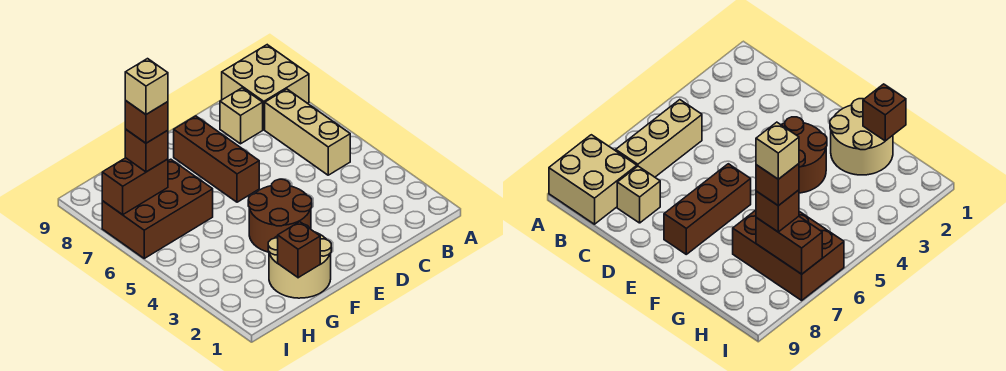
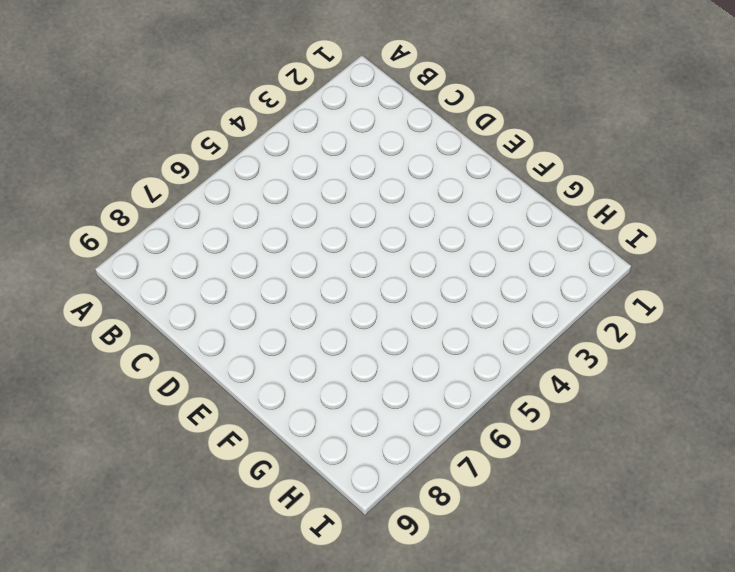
none -> tan brick A8:B9 level 1
none -> tan brick B5:B7 level 1
none -> tan brick C8 level 1

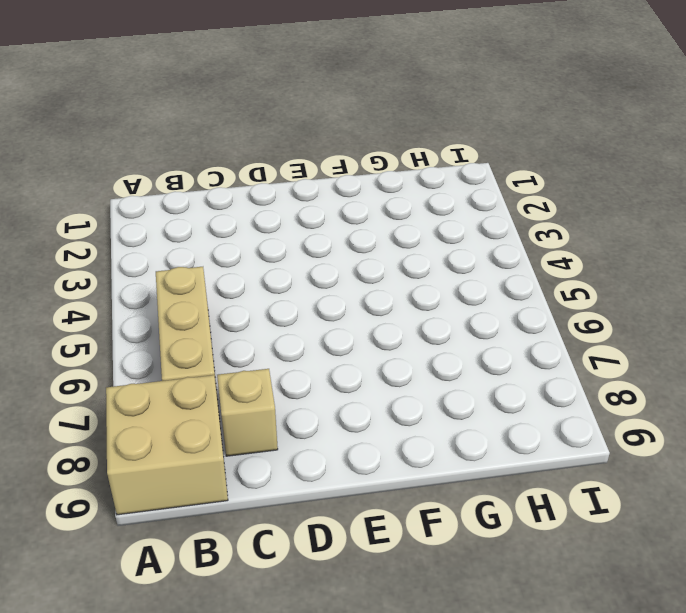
none -> brown round brick E3:F4 level 1
none -> brown brick E6:E8 level 1
none -> tan round brick F1:G2 level 1

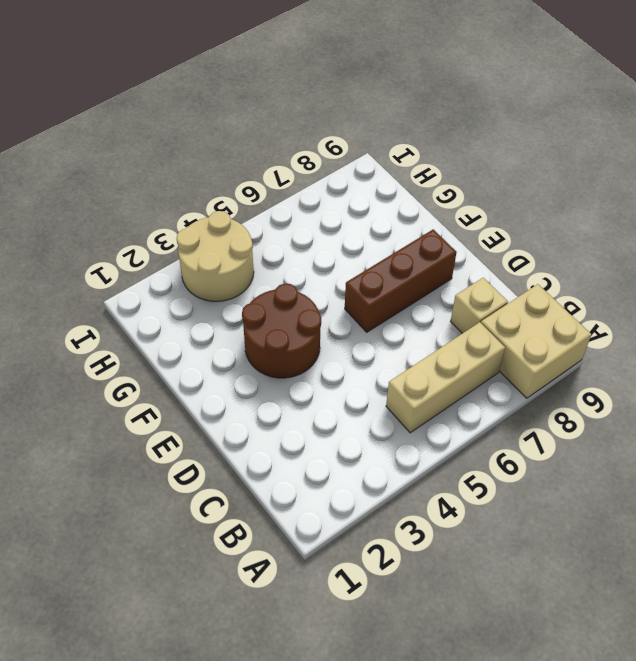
tan round brick H3:I4 level 1 -> tan round brick F1:G2 level 1
none -> brown brick G6:I7 level 1
none -> brown brick G1 level 2
none -> brown brick H7:I7 level 2

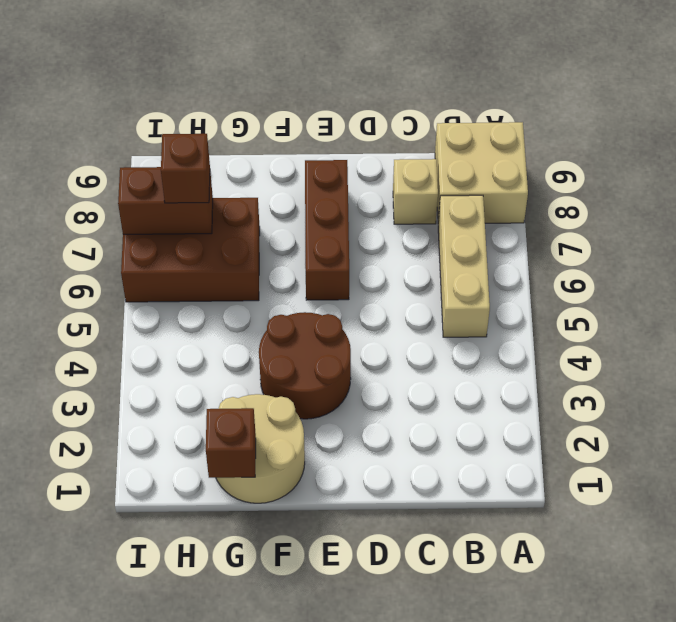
none -> brown brick H7 level 4
none -> tan brick H7 level 5

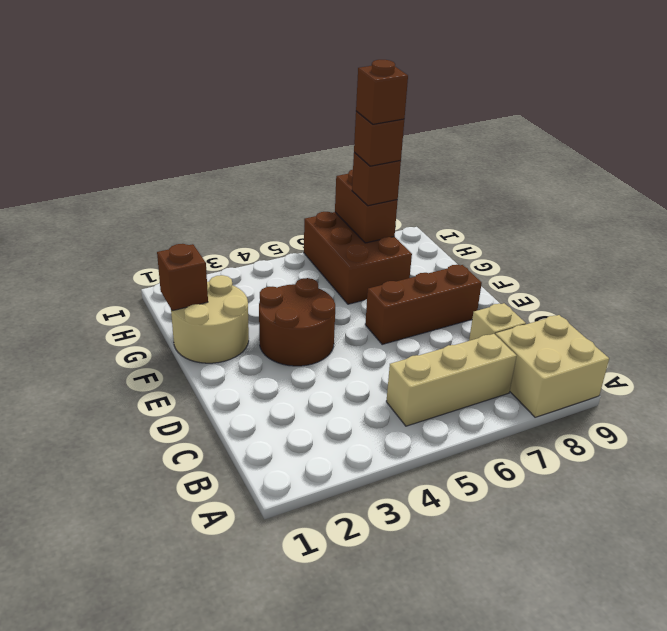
brown brick H7 level 5 -> tan brick H7 level 5

